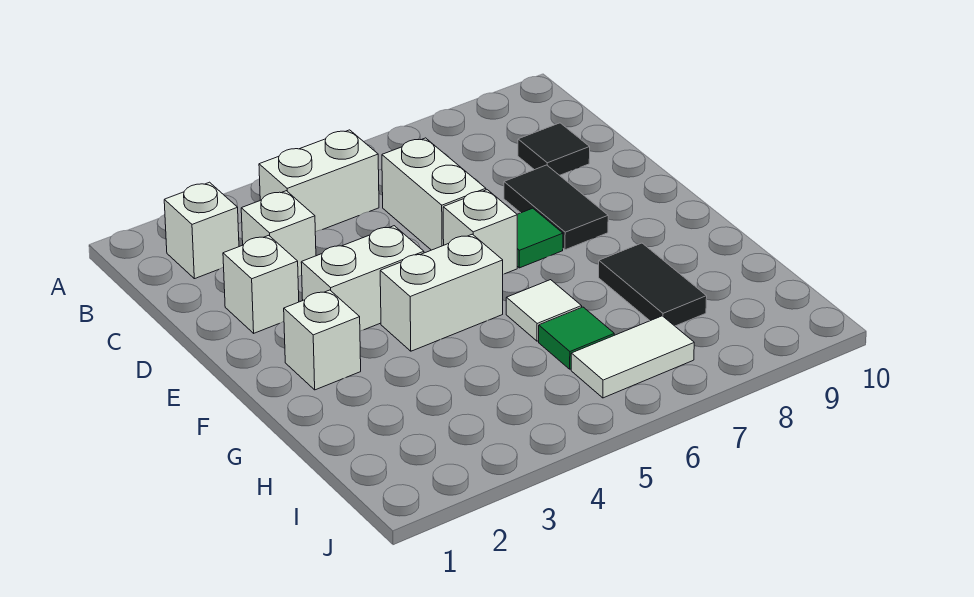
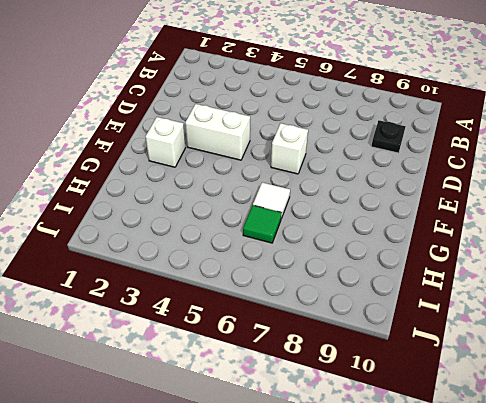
black plate C9 level 1 -> black tile C9 level 1
none -> white brick B2 level 1
none -> white brick B4:B5 level 1
none -> white brick C3 level 1

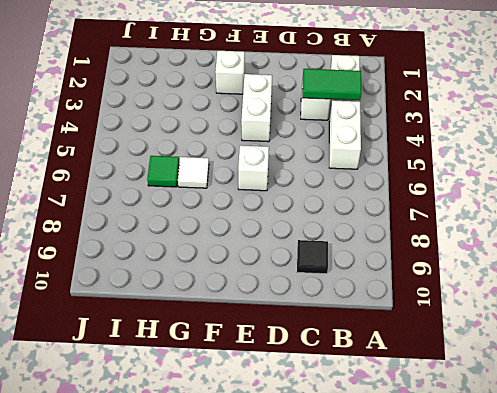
green tile B3:C3 level 2 -> none
none -> white brick C6:D6 level 1
none -> white brick D2 level 1
none -> black tile D8:E8 level 1

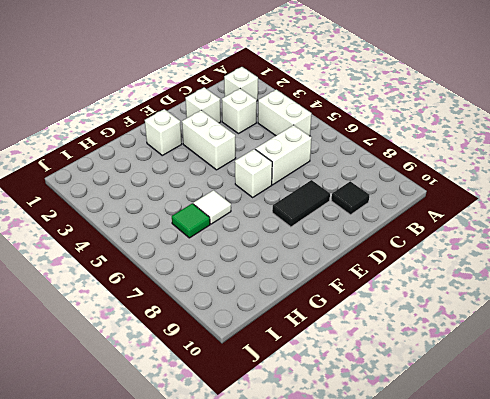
none -> green tile E7 level 1
none -> white brick F4:F5 level 1
none -> black tile G8:H8 level 1

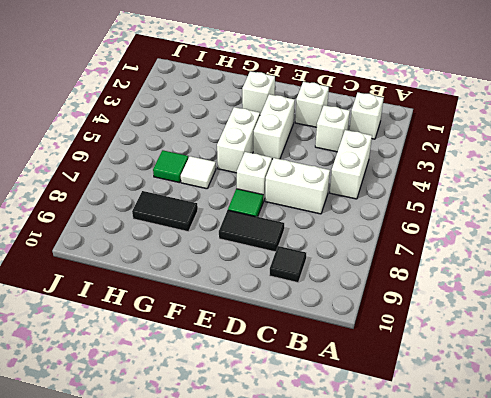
none -> white tile I6:I7 level 1

